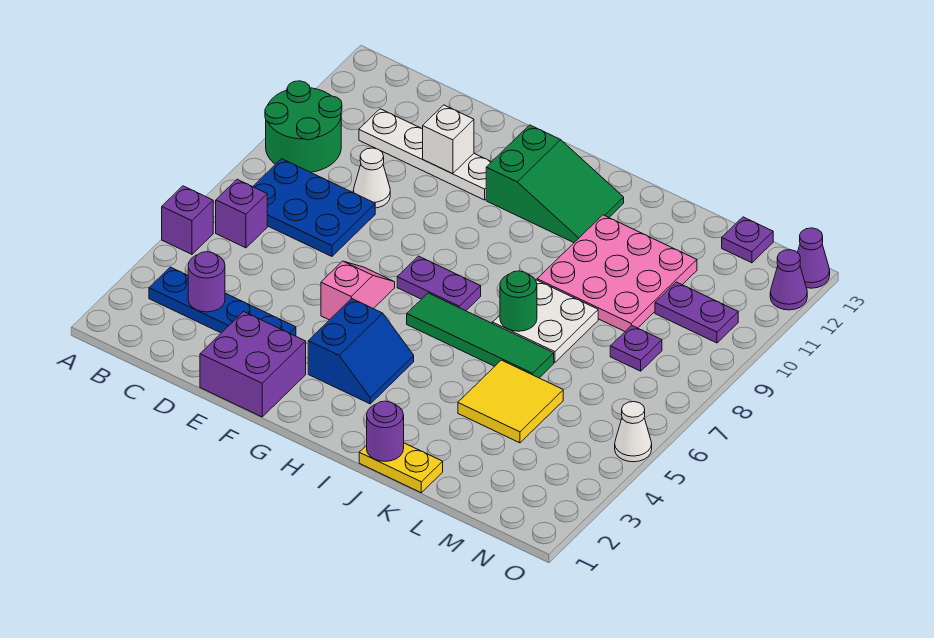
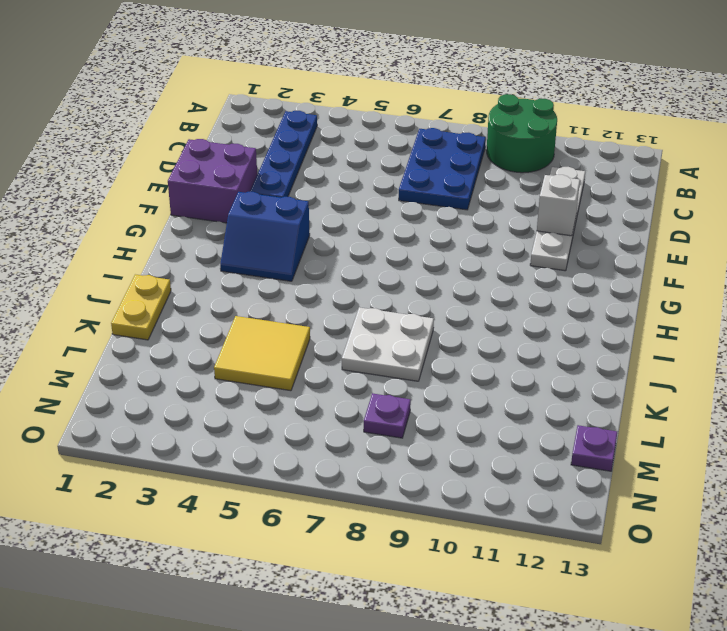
none -> purple brick A5 level 1
none -> purple brick B6 level 1
none -> white cone D9 level 1

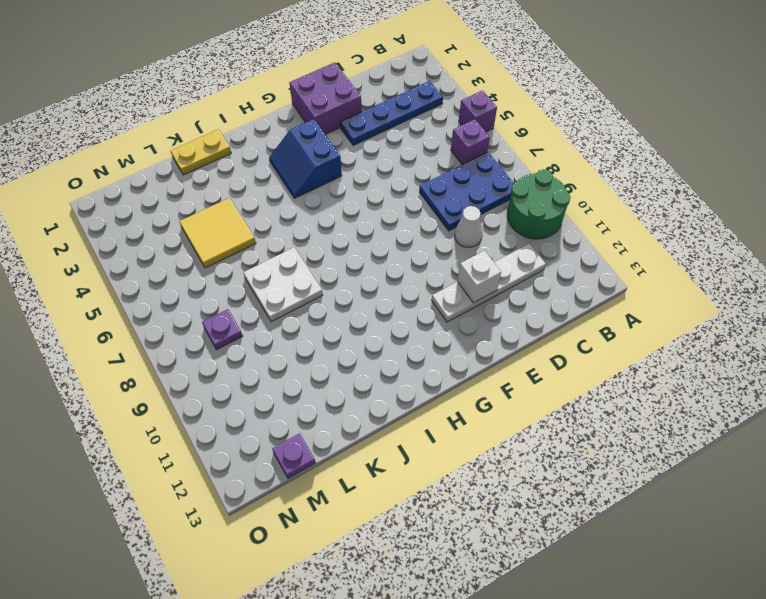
none -> pink slope F5:F6 level 1 top 5
none -> purple plate G7:H7 level 1
none -> green slope G11:I12 level 1 top G

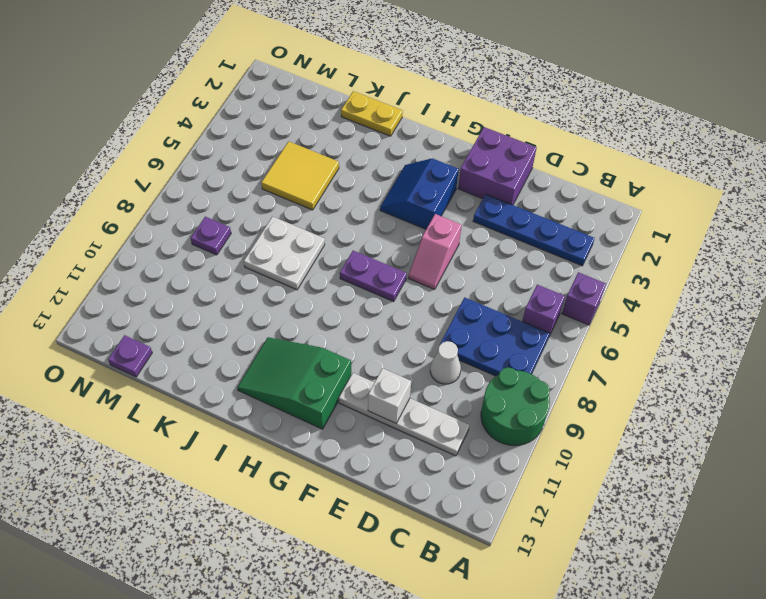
none -> green tile H6:K6 level 1
none -> pink plate J9:L11 level 1
none -> purple plate M10:N10 level 1

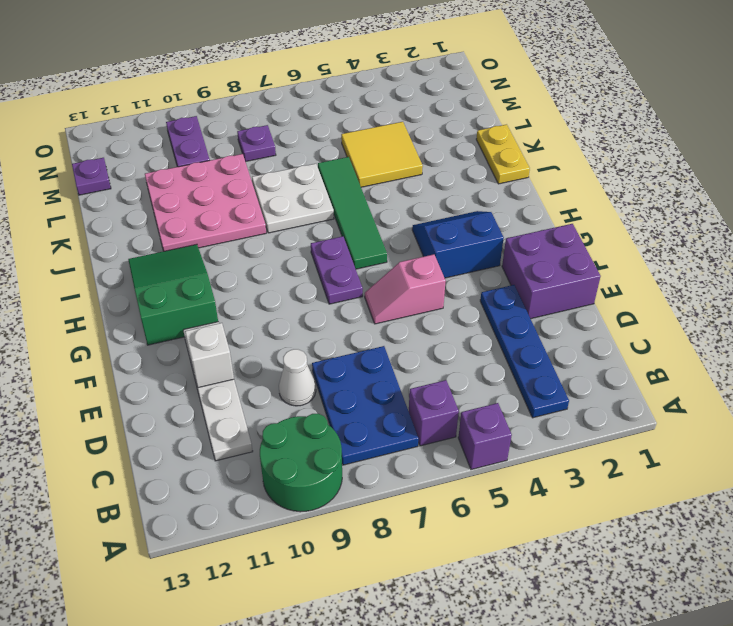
none -> white cone O5 level 1
none -> purple cone O12 level 1
none -> purple cone O13 level 1

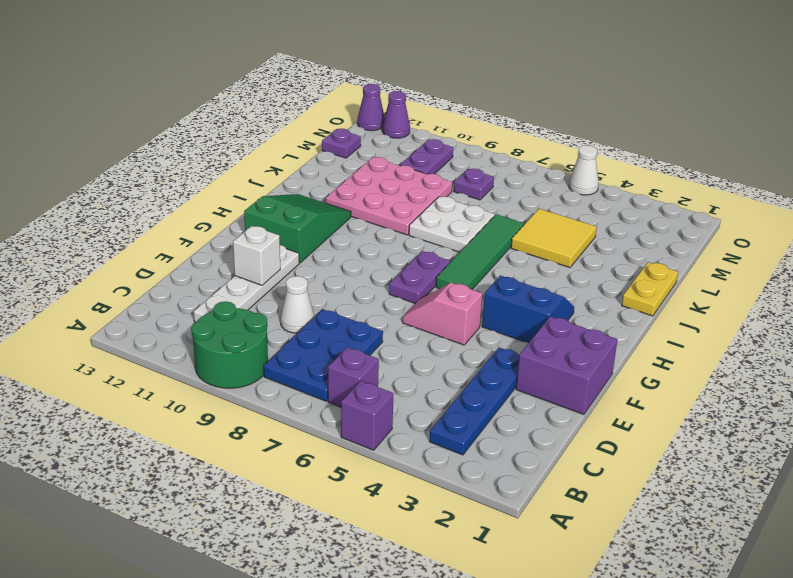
none -> purple round brick C3 level 2
none -> purple round brick J1 level 2
none -> green round brick J7 level 2

